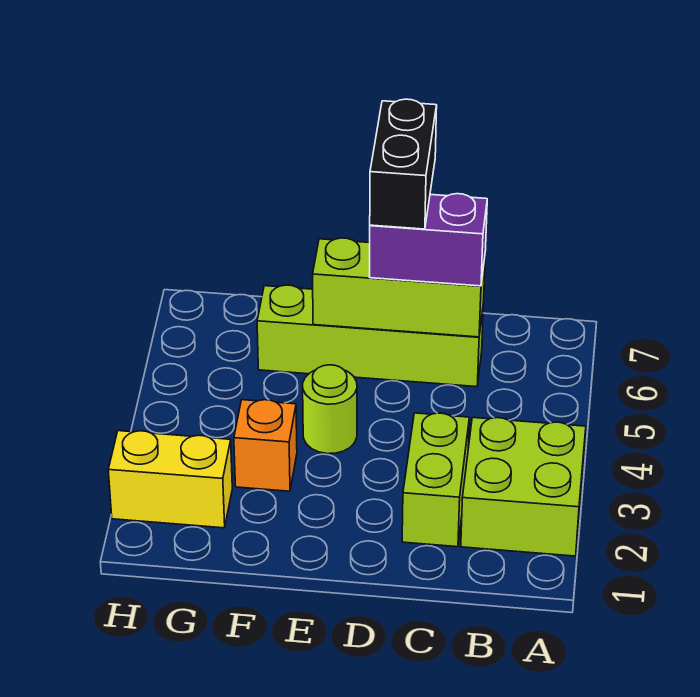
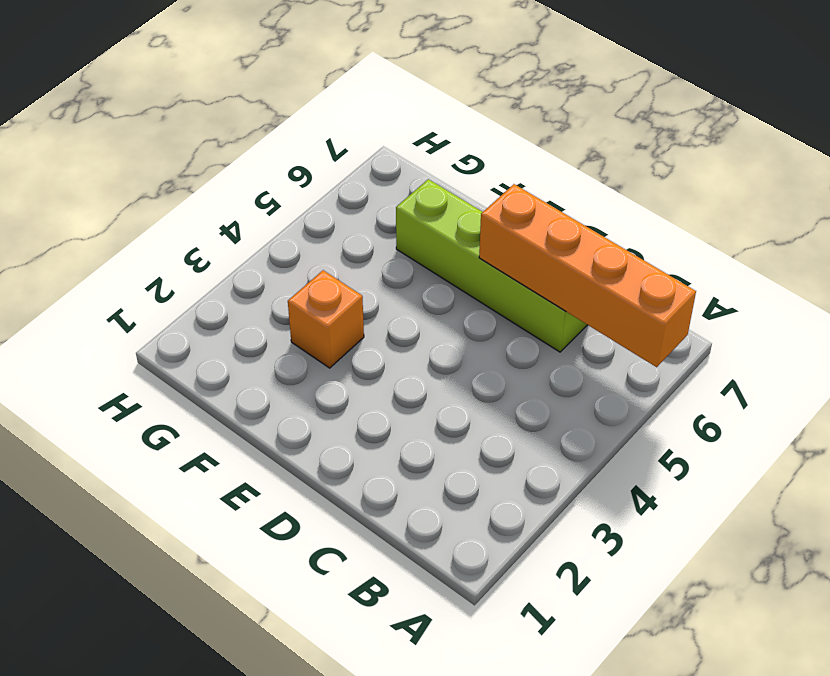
orange brick A6:D6 level 2 -> lime brick C6:E6 level 2
none -> lime brick A2:B3 level 1
none -> lime brick C2:C3 level 1

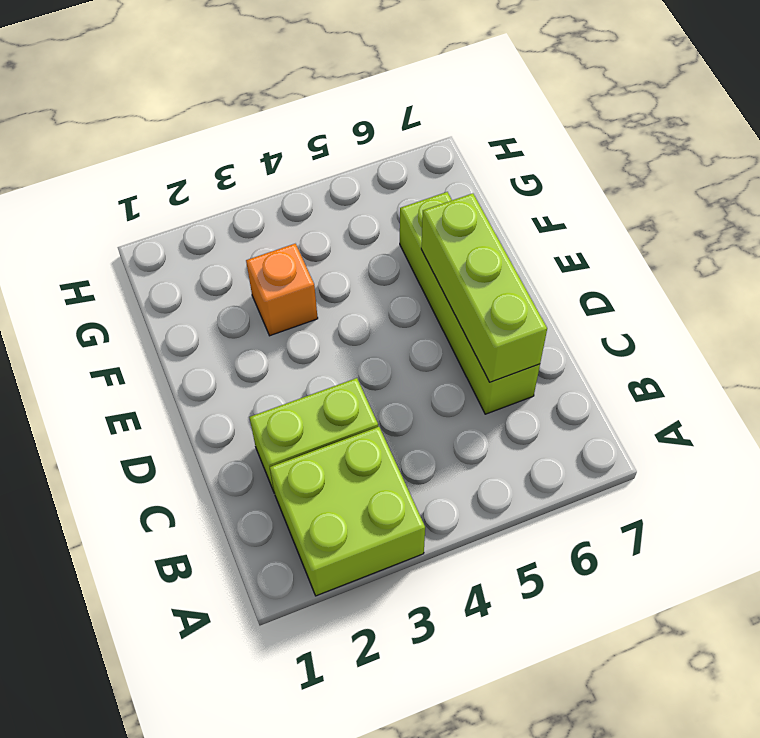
none -> lime round brick E4 level 1
none -> yellow brick G2:H2 level 1

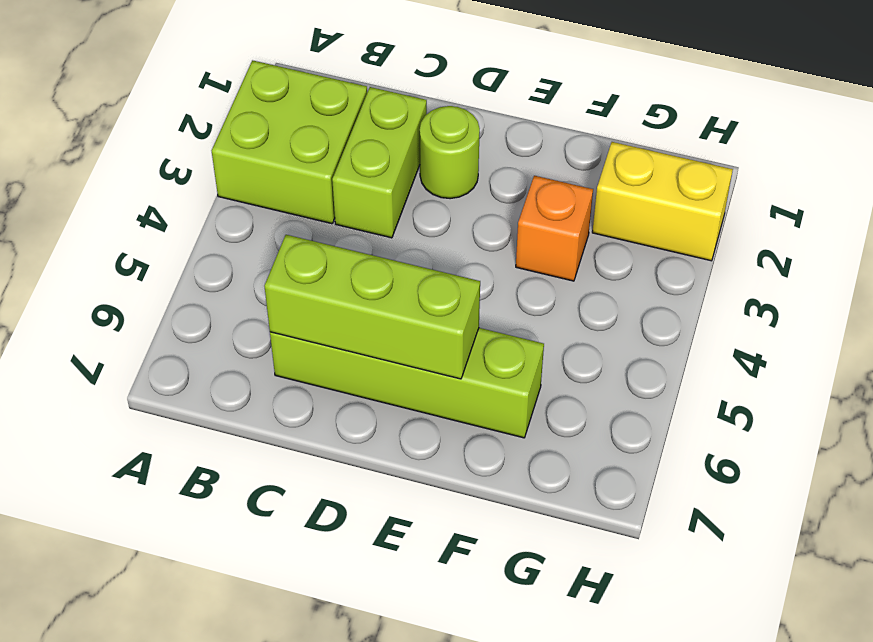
lime round brick D2 level 1 -> lime round brick E4 level 1
none -> purple brick C6:D6 level 3
none -> black brick D6:D7 level 4

